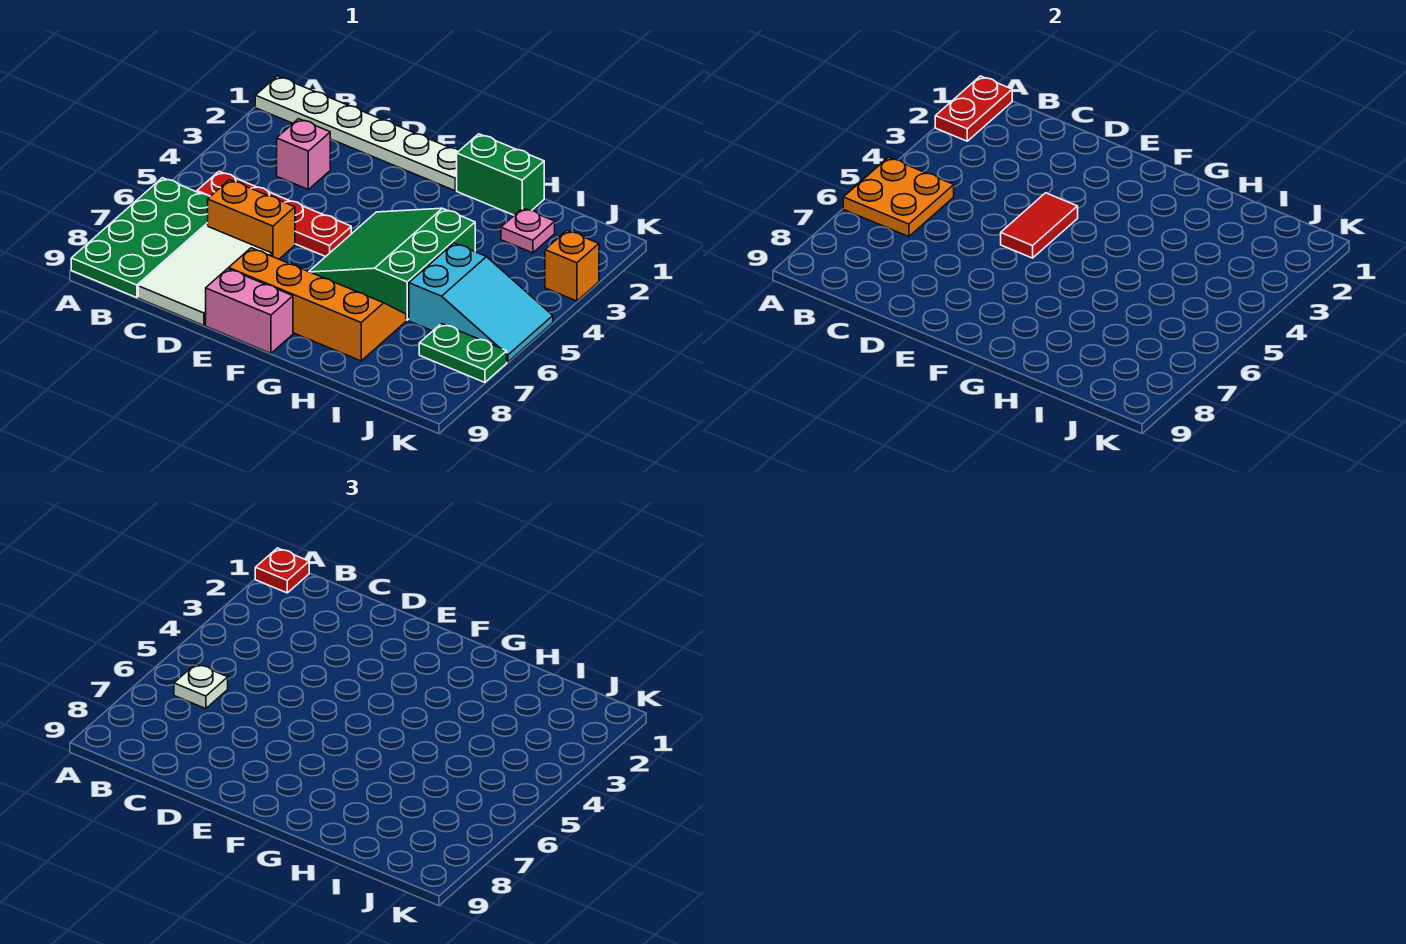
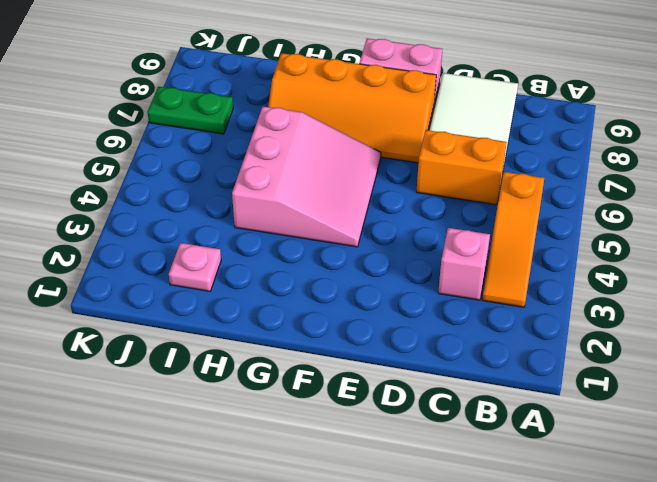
orange slope B3:B5 level 1 top 5 -> red plate B5:E5 level 1
pink slope F4:H6 level 1 top H -> green slope F4:H6 level 1 top H
none -> white plate A1:F1 level 1
none -> green plate A6:B9 level 1
none -> green brick G1:H1 level 1

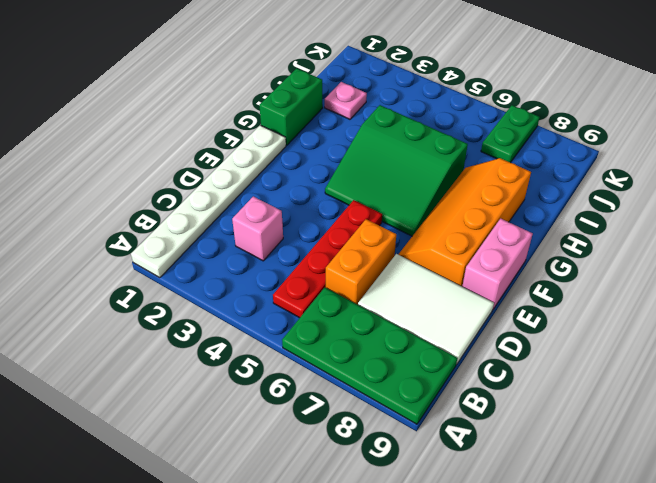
none -> cyan slope I5:K6 level 1 top I
none -> orange brick K3 level 1
none -> red plate A1:A2 level 2

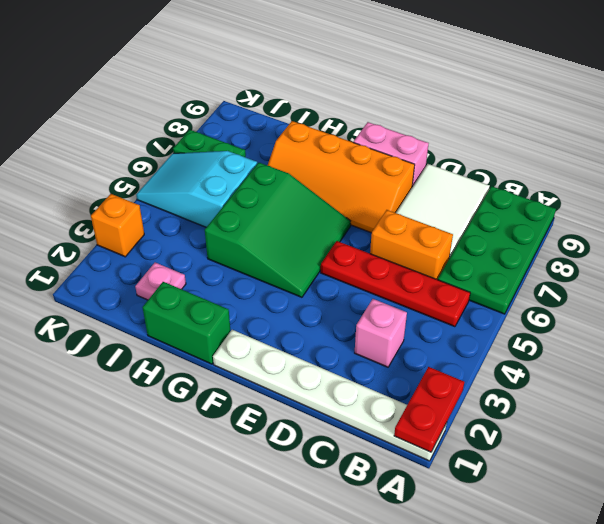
none -> orange plate A5:B6 level 2
none -> red tile E4:E5 level 2
none -> red plate A1 level 3

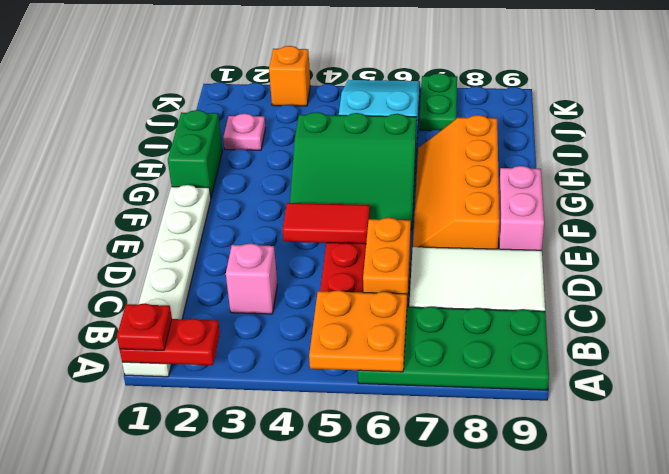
none -> white plate B6 level 3

